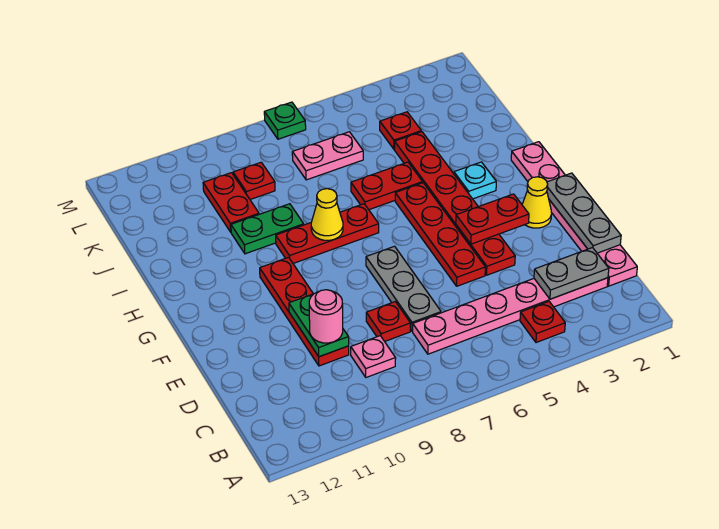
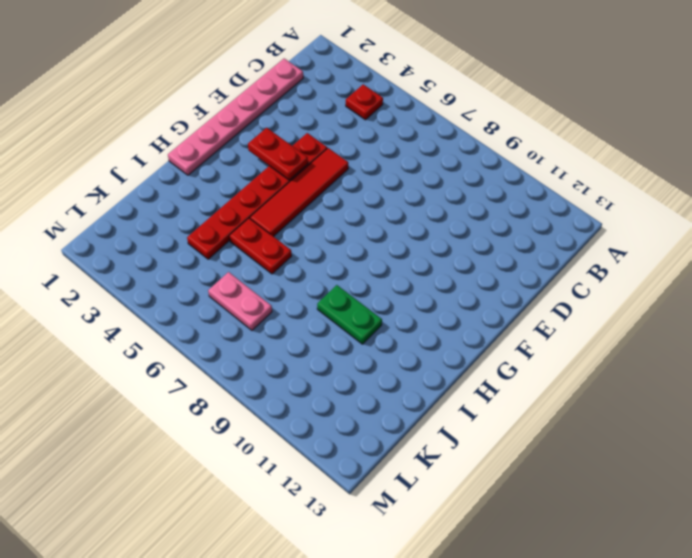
red tile E5:H5 level 1 -> red plate E5:H5 level 1
none -> pink plate C2:C7 level 1
none -> pink plate C9 level 1
none -> grey plate D7:F7 level 1

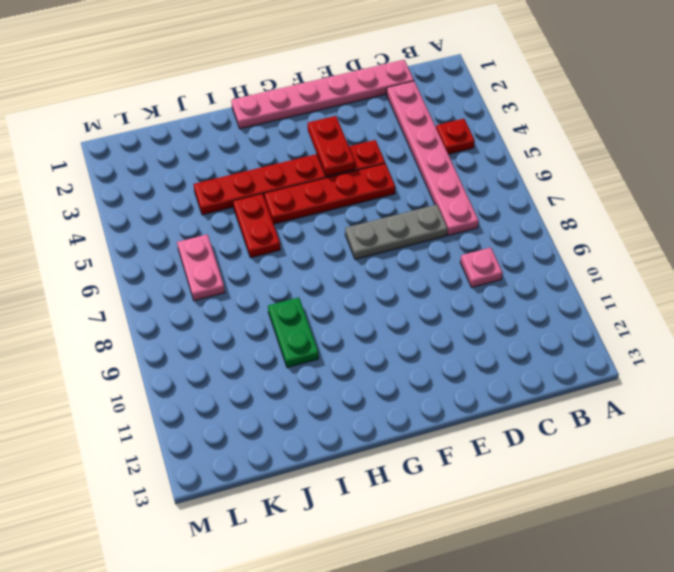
none -> red plate D8 level 1
none -> red plate D10:G10 level 1
none -> yellow cone F2 level 1

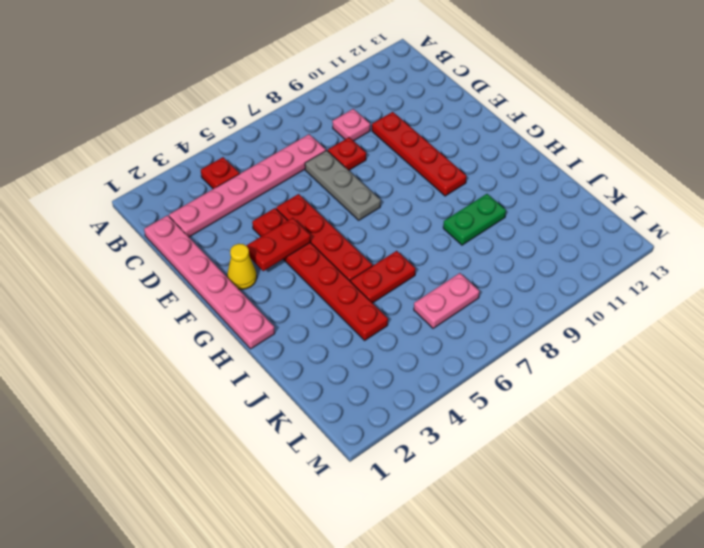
none -> cyan plate H3 level 1
none -> red plate H7:H9 level 1
none -> red plate J10:K10 level 1

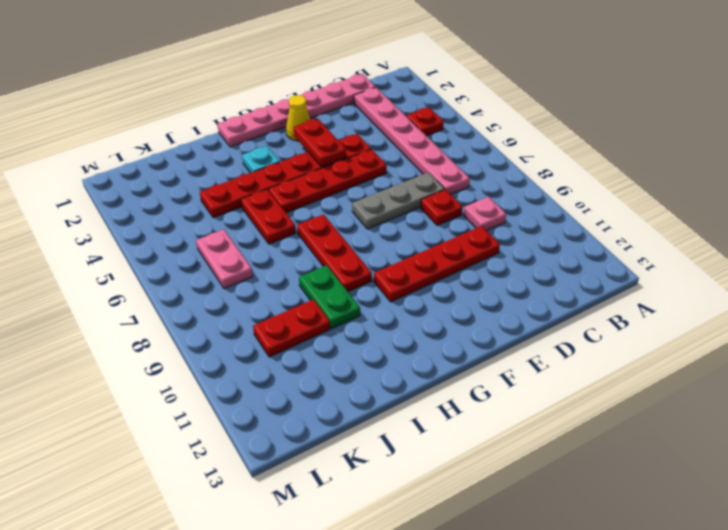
none -> red plate K4 level 1
none -> red plate K9 level 1
none -> green plate M7 level 1

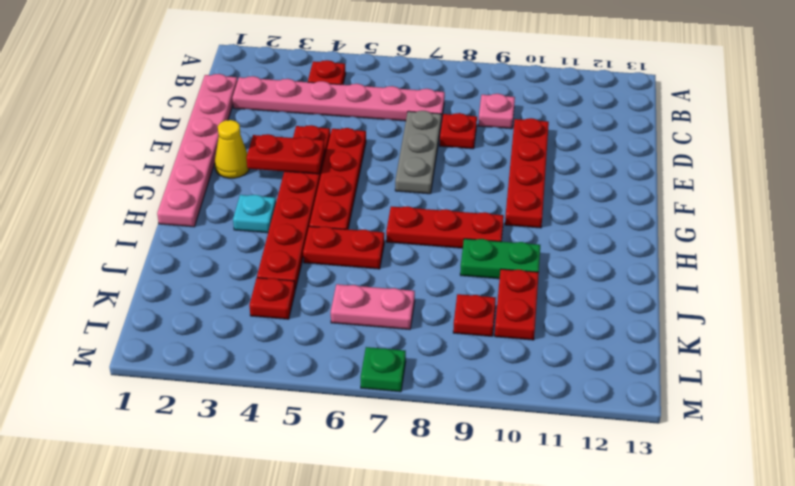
none -> grey plate C2:C3 level 2
none -> grey plate D1:F1 level 2
none -> green plate D10:E10 level 2

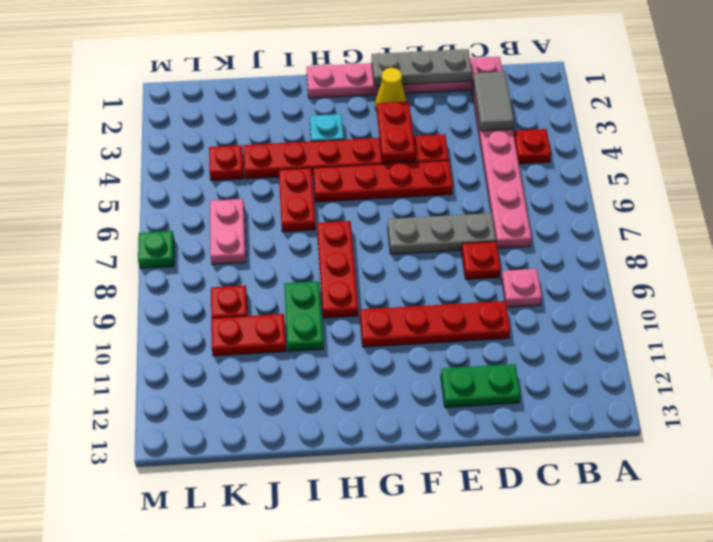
grey tile C2:C3 level 2 -> grey plate C2:C3 level 2
green plate D12:E12 level 1 -> green plate D10:E10 level 2
none -> yellow cone H8 level 2
none -> pink round brick D10 level 3

